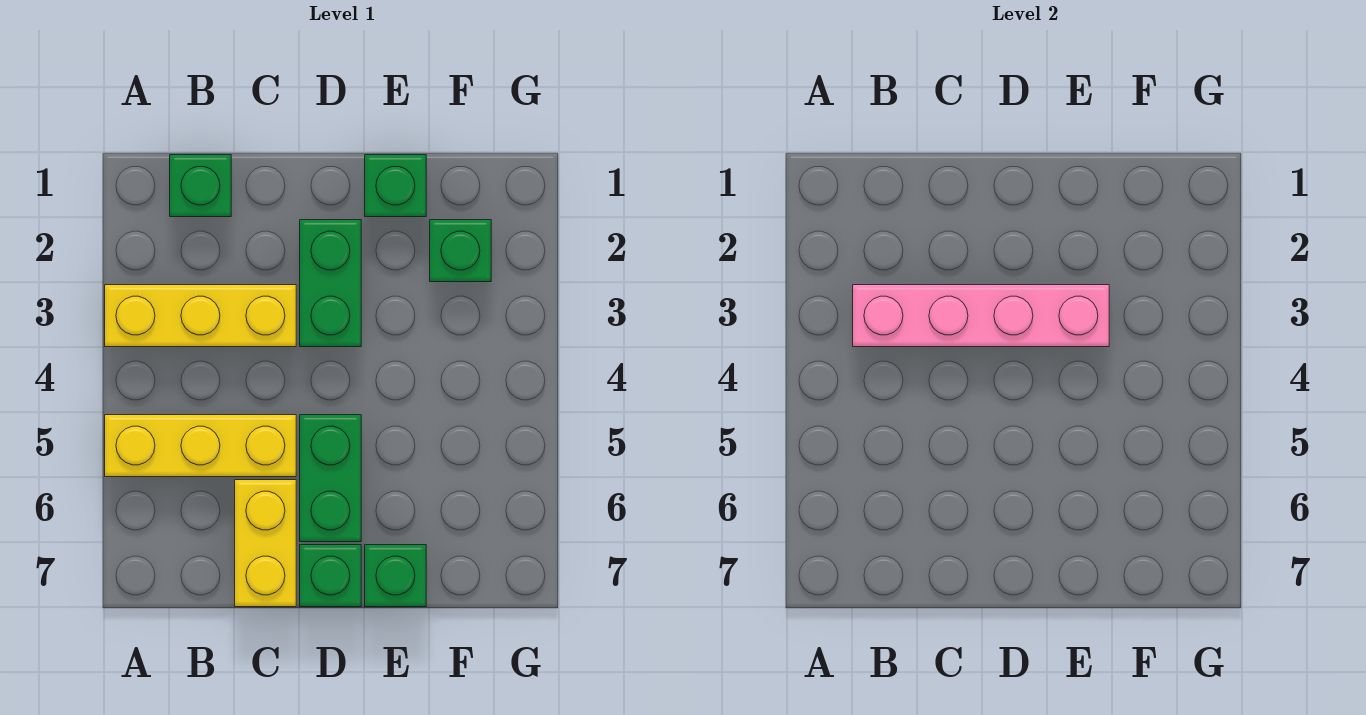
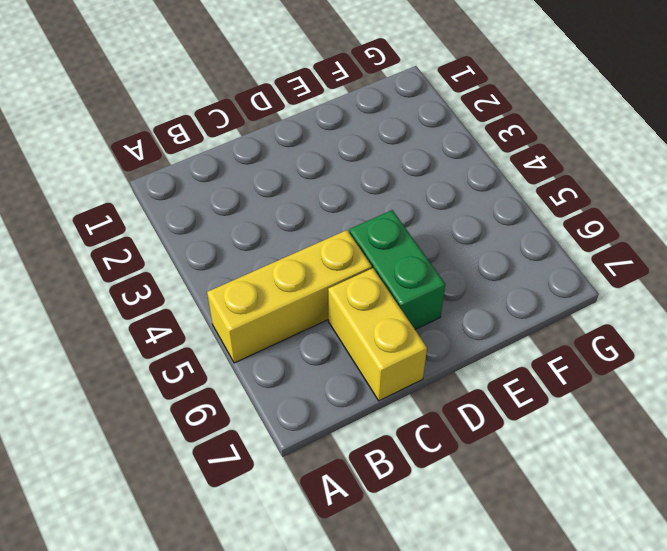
none -> yellow brick A3:C3 level 1
none -> green brick B1 level 1

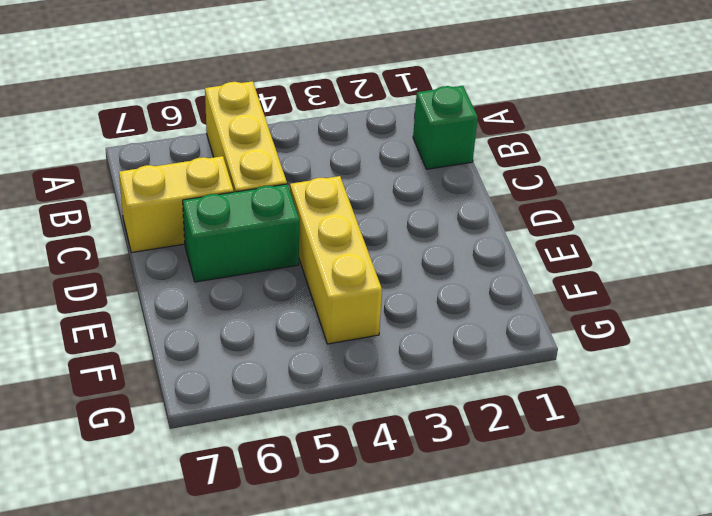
yellow brick D4:F4 level 1 -> yellow brick A3:C3 level 1
none -> green brick D2:D3 level 1
none -> green brick D7 level 1

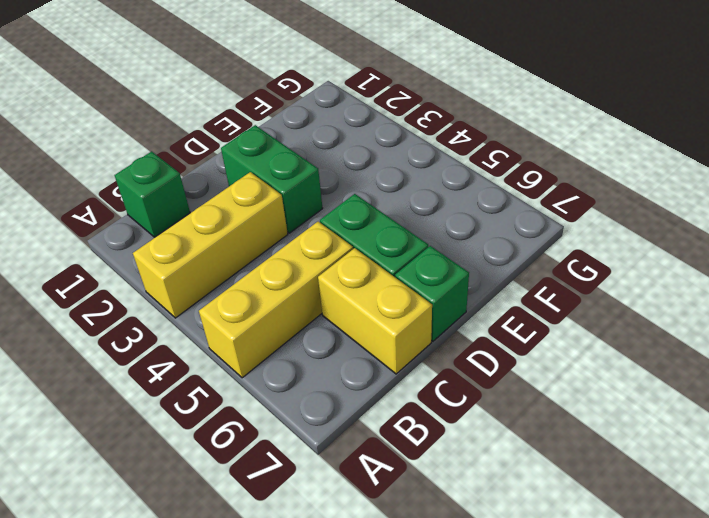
none -> green brick E1 level 1
none -> green brick E7 level 1

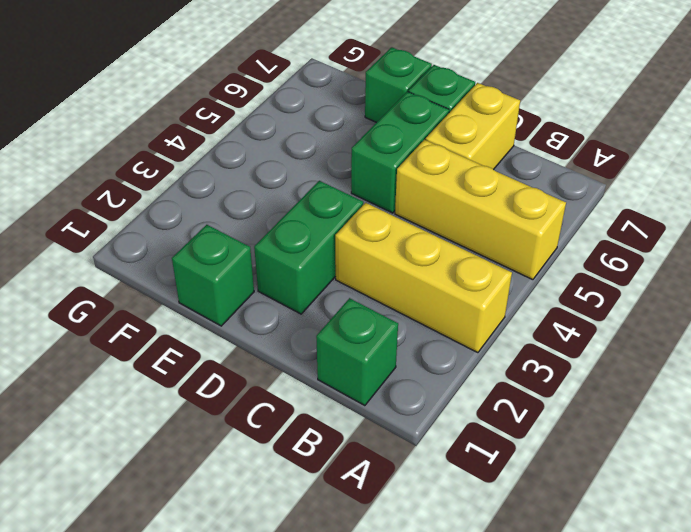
none -> green brick F2 level 1
none -> pink brick B3:E3 level 2

